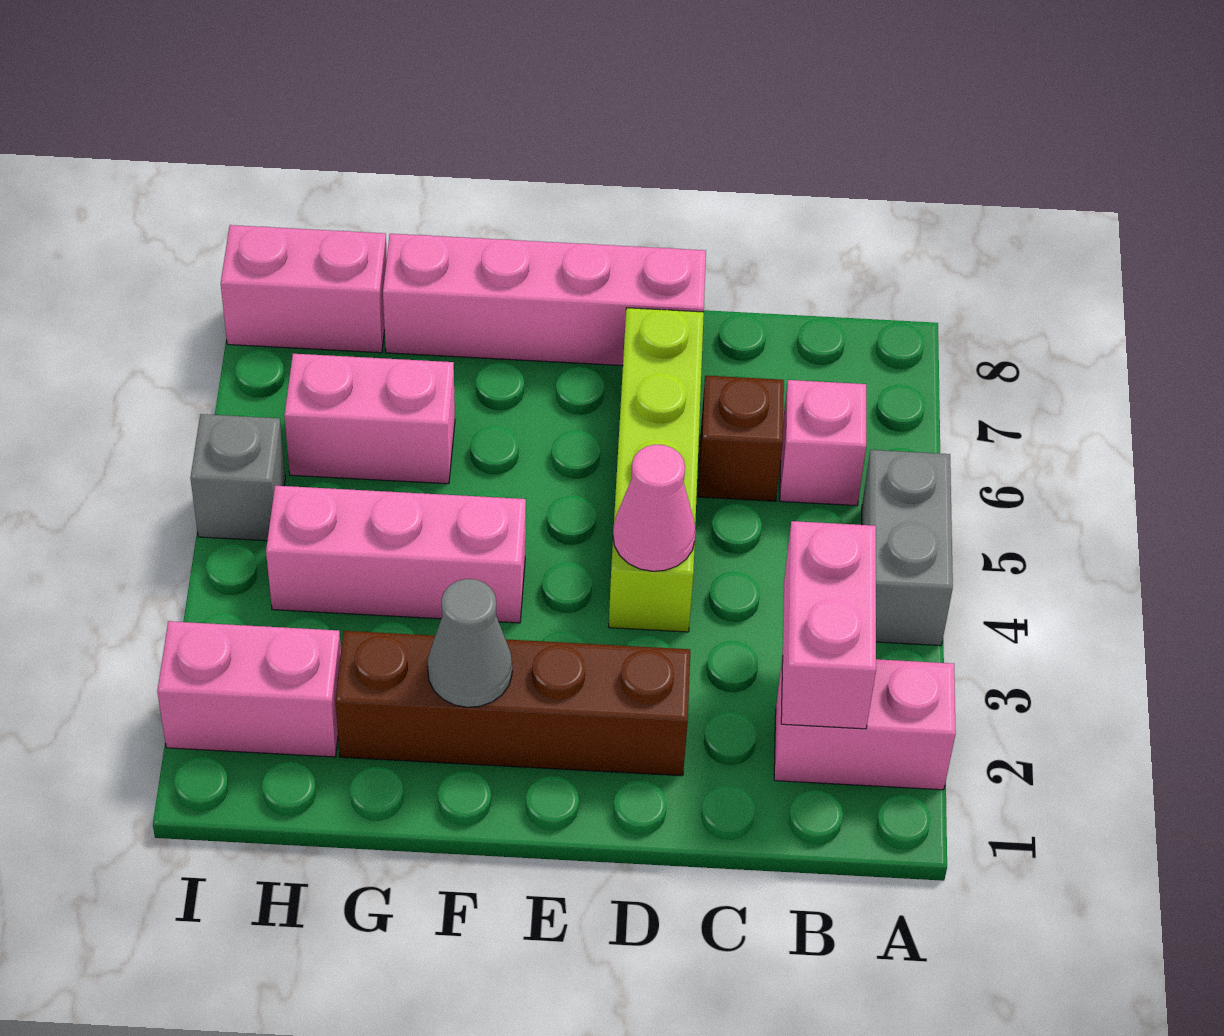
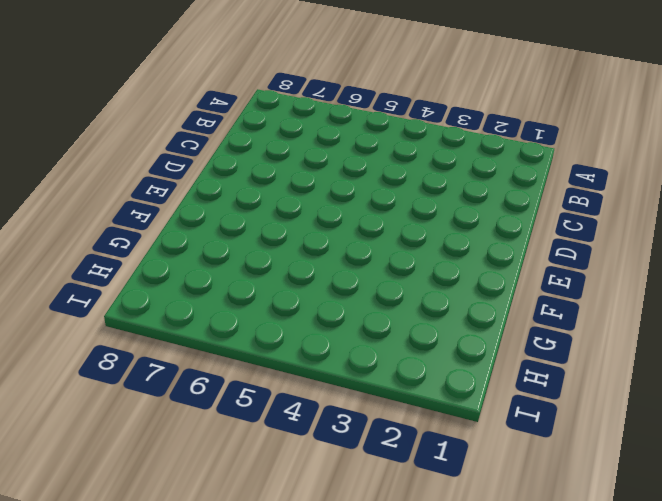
none -> pink brick A2:B2 level 1
none -> grey brick A4:A5 level 1
none -> pink brick B6 level 1

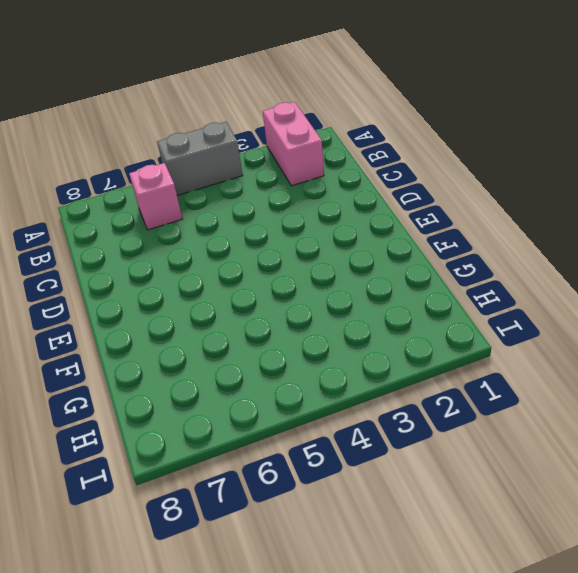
none -> brown brick C6 level 1
none -> brown brick D2:G2 level 1
none -> lime brick D4:D7 level 1

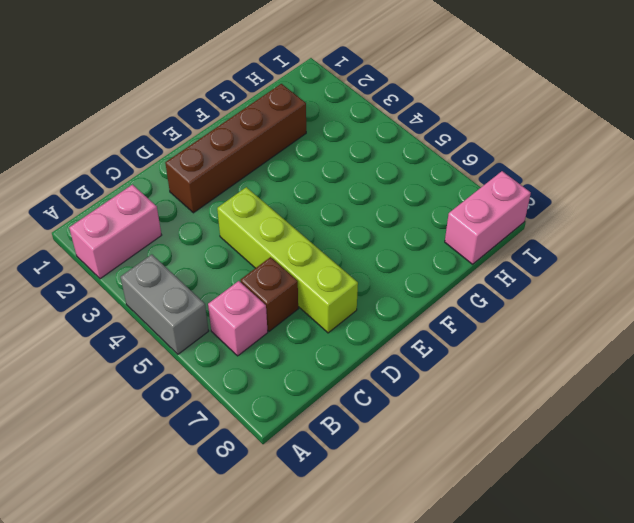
none -> pink brick D8:G8 level 1
none -> pink brick F4:H4 level 1
none -> pink brick G6:H6 level 1

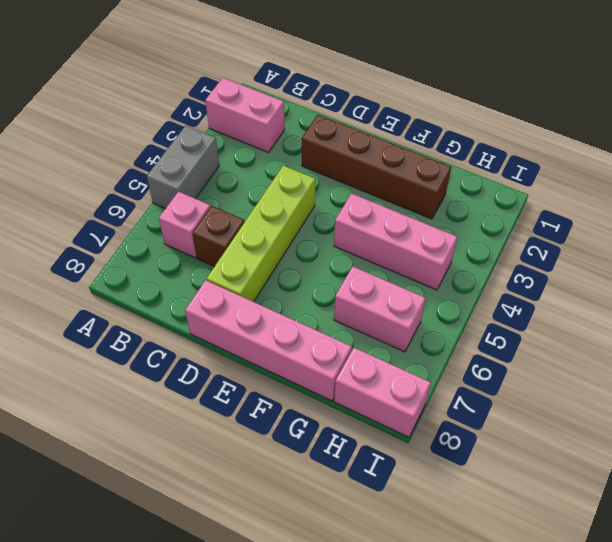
none -> pink brick H2:I2 level 1
none -> grey brick I5 level 1
none -> pink brick B2:B3 level 2

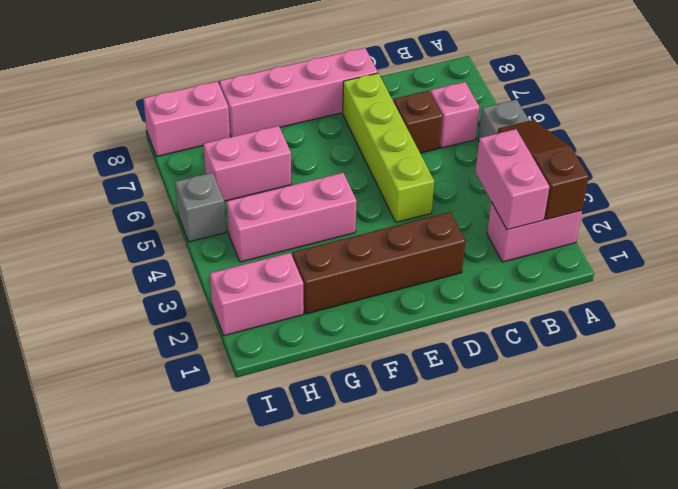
brown slope A2:A4 level 2 top 2 -> none
none -> pink cone D4 level 2
none -> grey cone F2 level 2

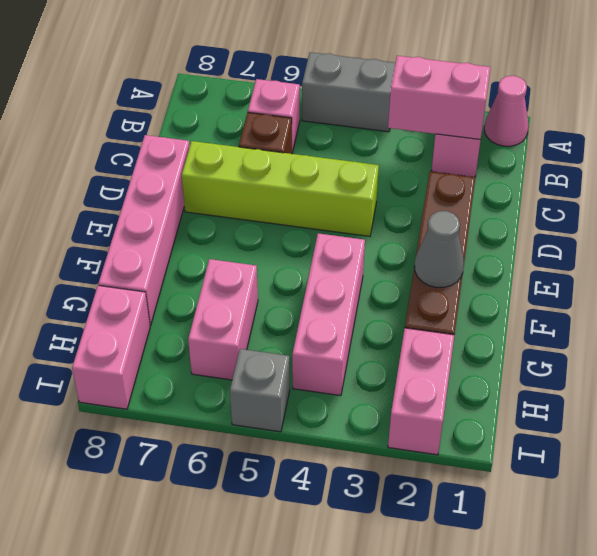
pink cone A1 level 1 -> pink cone D4 level 2

